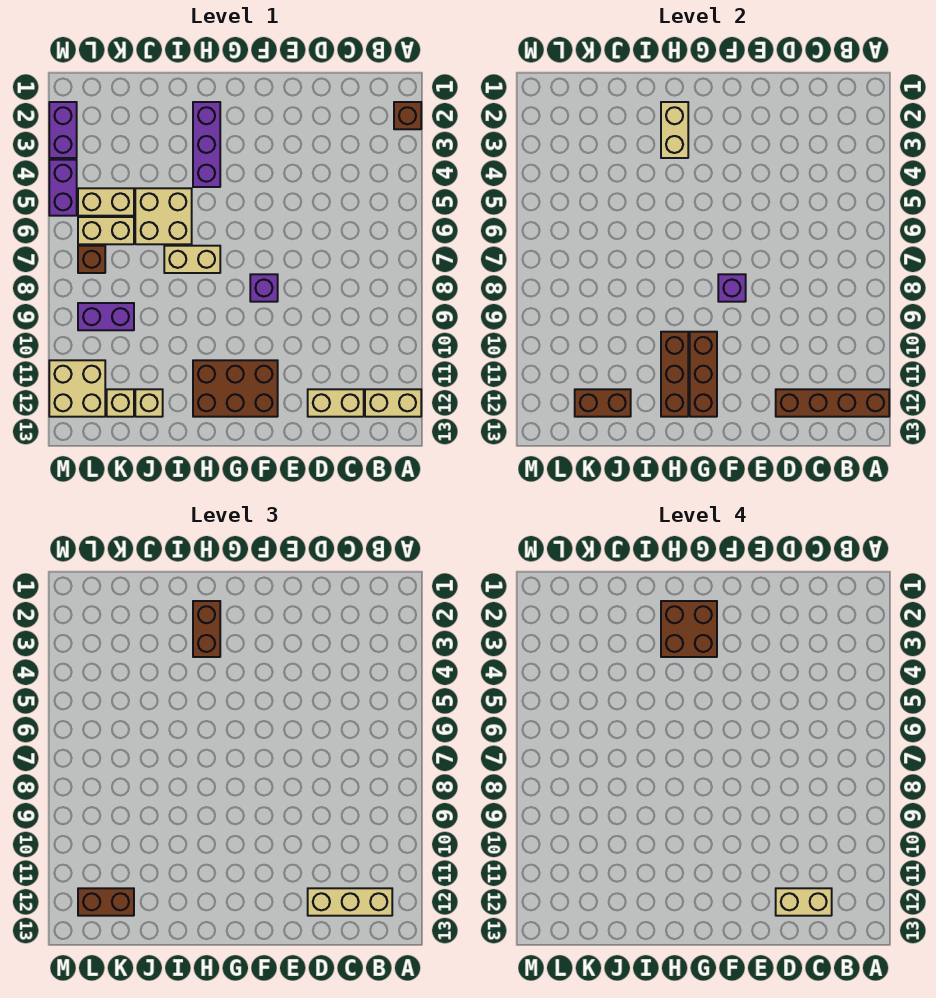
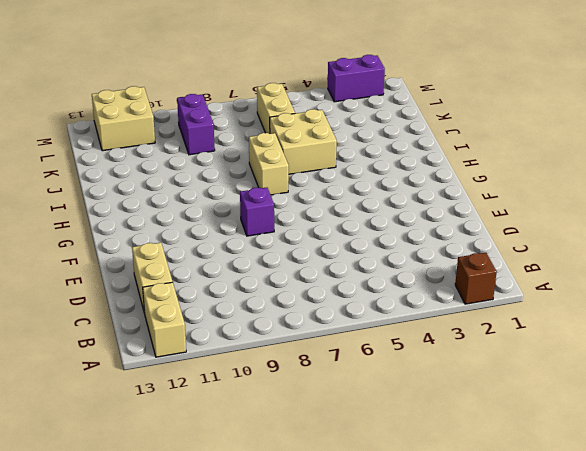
none -> brown brick F11:H12 level 1
none -> purple brick H2:H4 level 1
none -> tan brick J12 level 1

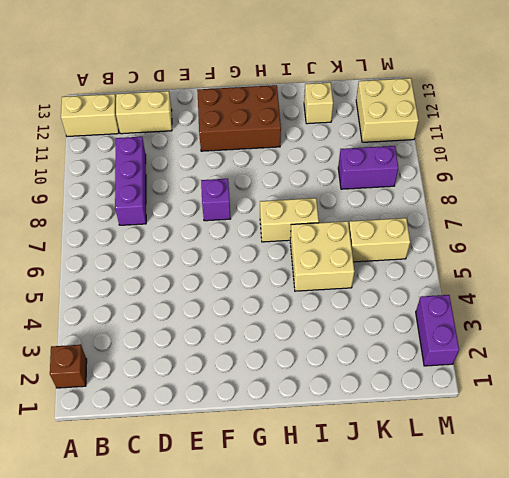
purple brick C8:C10 level 1 -> purple brick H2:H4 level 1
none -> tan brick K5:L5 level 1
none -> tan brick K12 level 1
none -> brown brick L7 level 1

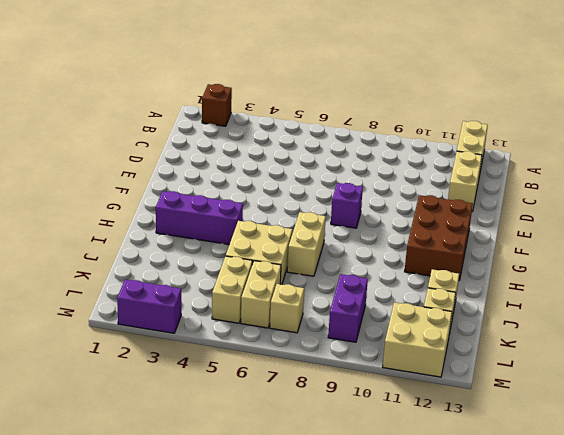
tan brick L7 level 1 -> brown brick L7 level 1
none -> purple brick M4:M5 level 1
none -> brown brick A12:D12 level 2
none -> purple brick F8 level 2

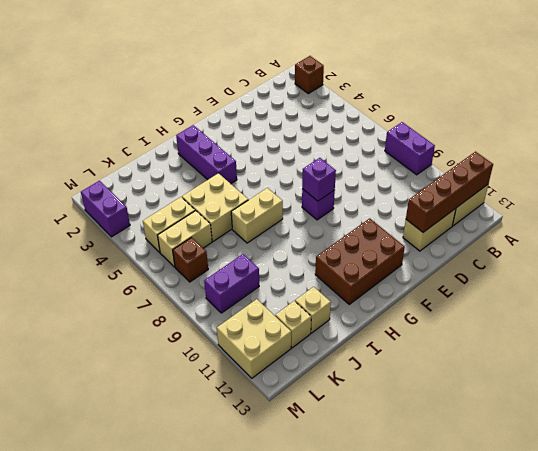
purple brick A8:A9 level 1 -> purple brick M4:M5 level 1
none -> brown brick G10:G12 level 2
none -> tan brick H2:H3 level 2
none -> brown brick H10:H12 level 2

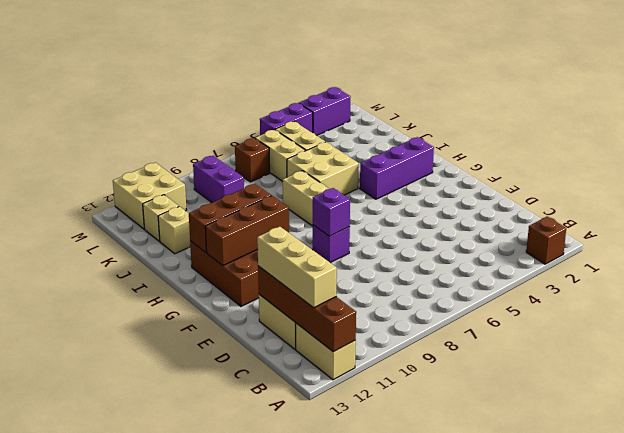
none -> tan brick H2:H3 level 2
none -> brown brick J12:K12 level 2
none -> brown brick H2:H3 level 3

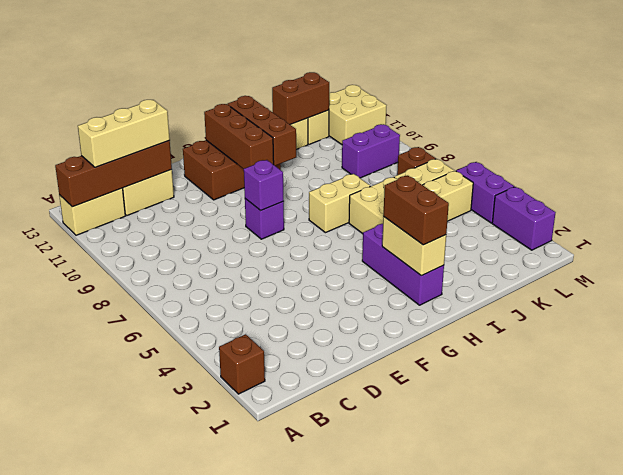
none -> brown brick K12:L12 level 3
none -> tan brick C12:D12 level 4
none -> brown brick G2:H3 level 4

